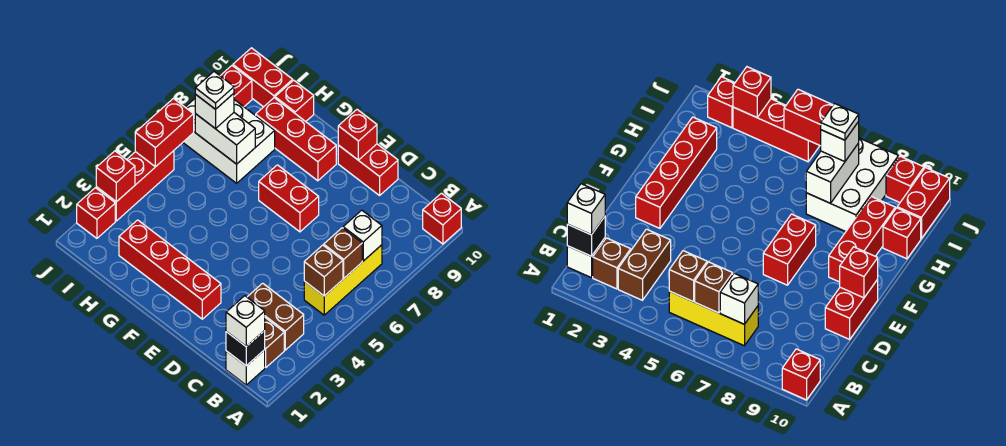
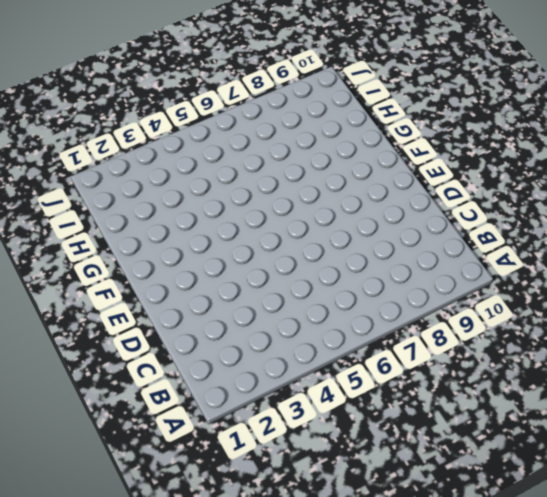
none -> red brick A10 level 1
none -> white brick B1 level 1
none -> brown brick B2 level 1

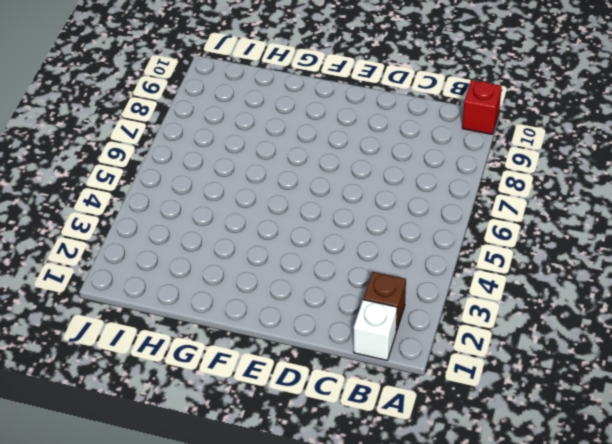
none -> brown brick B3:C3 level 1
none -> yellow brick B5:B7 level 1
none -> red brick D10:E10 level 1

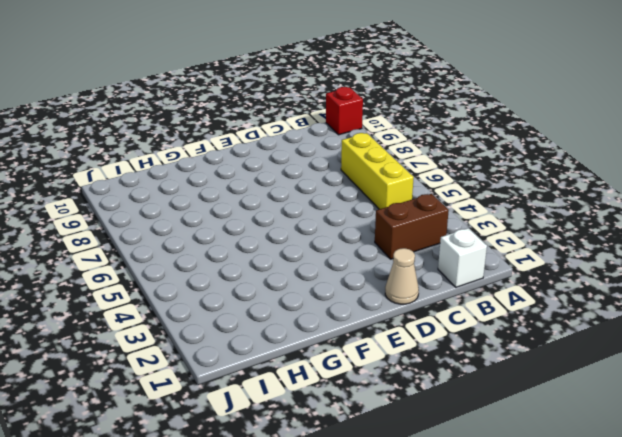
tan cone D1 level 1 -> none
none -> brown brick B2 level 1
none -> red brick D10:E10 level 1
none -> red brick E2:H2 level 1

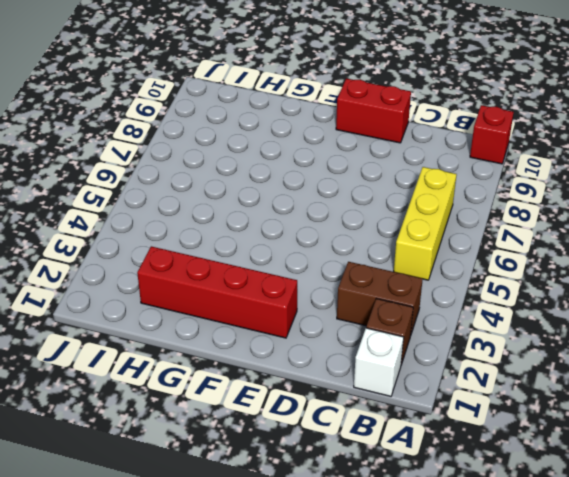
none -> red brick E7:F7 level 1
none -> red brick F9:H9 level 1
none -> white brick H7:J8 level 1

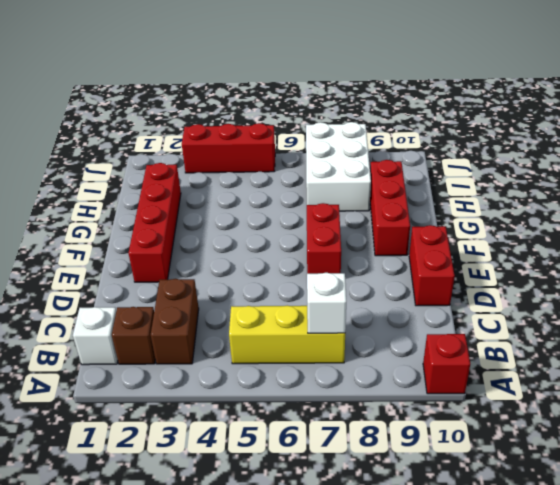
none -> red brick H10 level 1
none -> red brick I10:J10 level 1
none -> red brick J2 level 1

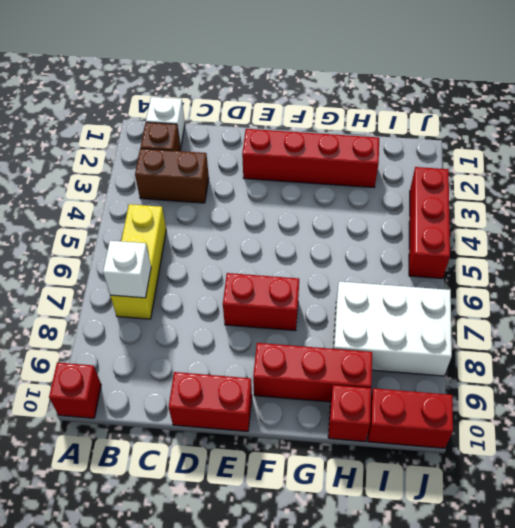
none -> red brick J2 level 1
none -> red brick J9 level 1
none -> black brick B1 level 2

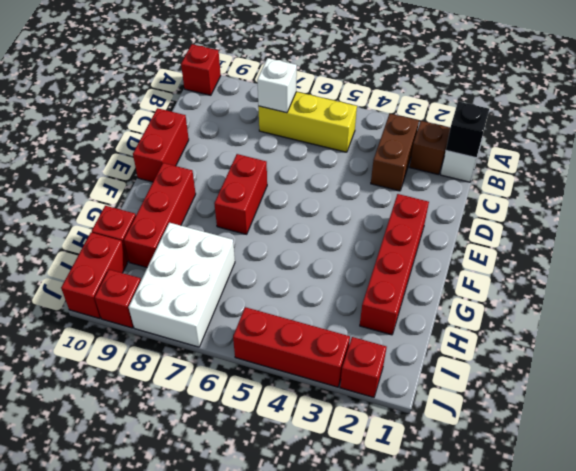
none -> brown brick B5 level 2
none -> brown brick B6 level 2
none -> red brick E10 level 2

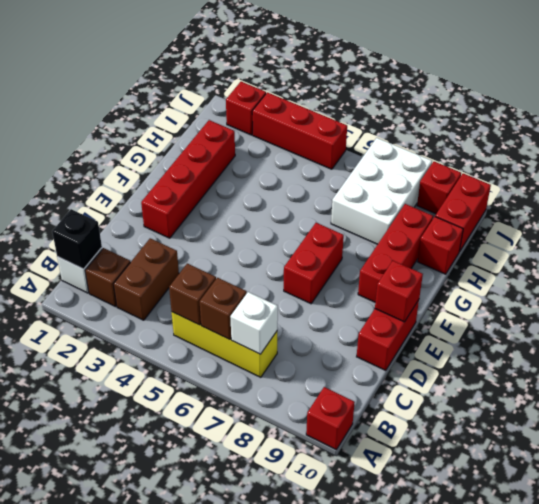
none -> white brick H7:I7 level 2
none -> red brick J3 level 2
none -> red brick J5:J6 level 2

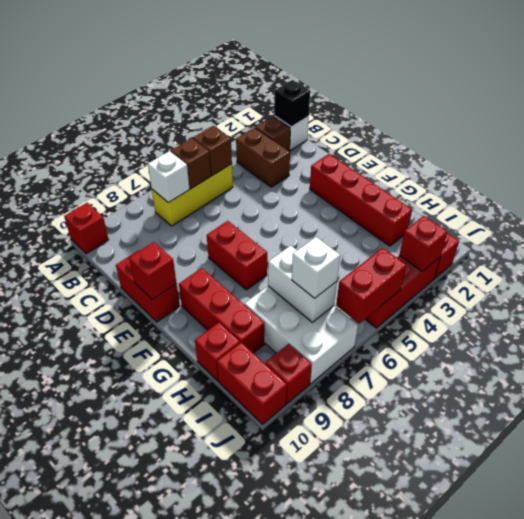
none -> white brick B1 level 3
none -> white plate I7 level 4

